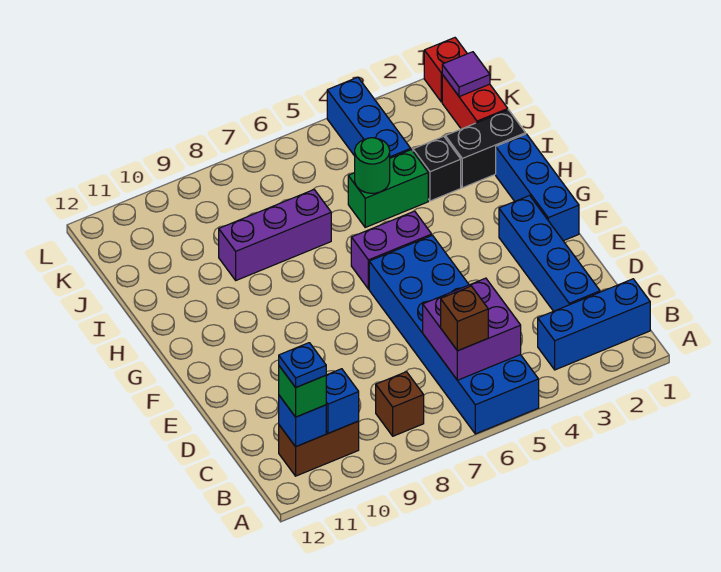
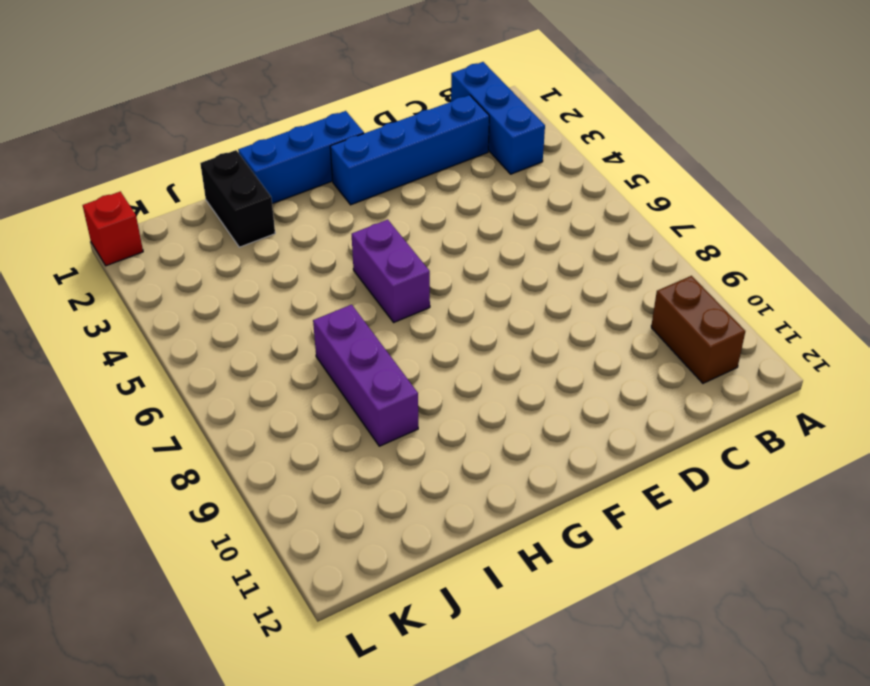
none -> blue brick A5:F6 level 1
none -> brown brick B8 level 1
none -> black brick I3 level 1

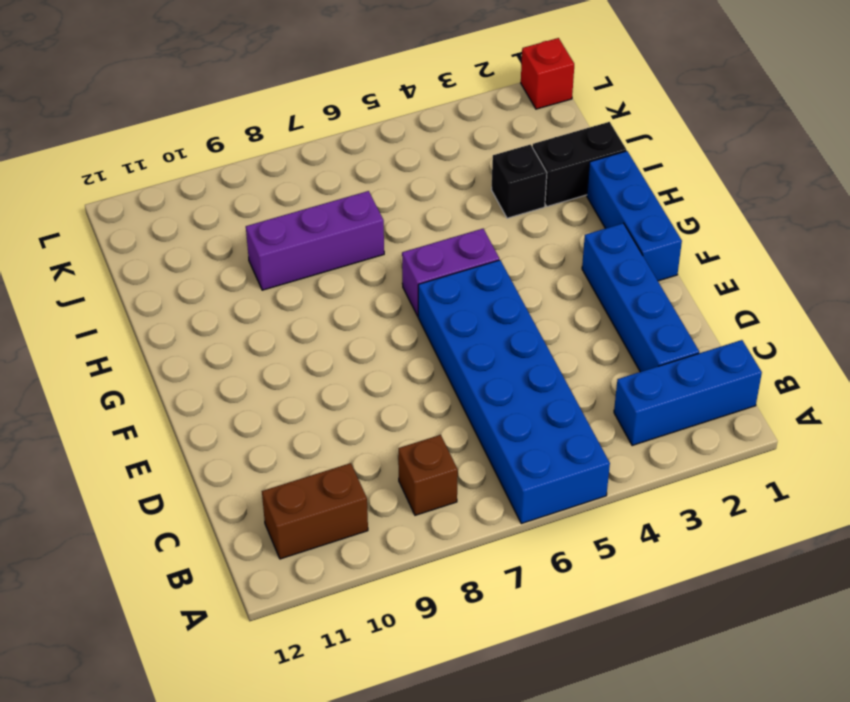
none -> green brick I4:I5 level 1
none -> red brick J1:K1 level 1
none -> blue brick J4:L4 level 1

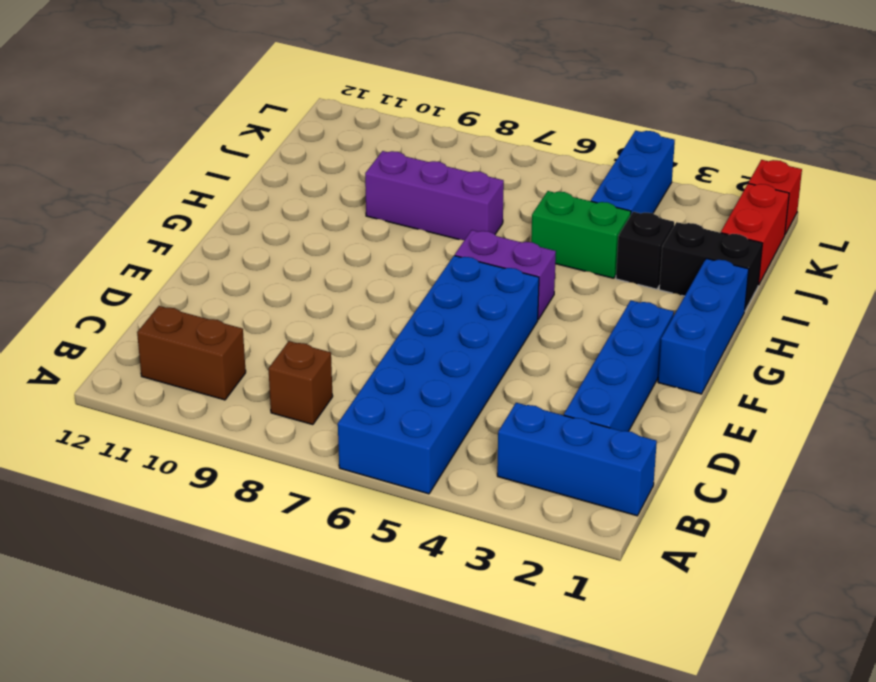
none -> purple brick B5:C6 level 2
none -> blue brick B10 level 2
none -> blue brick B11 level 2

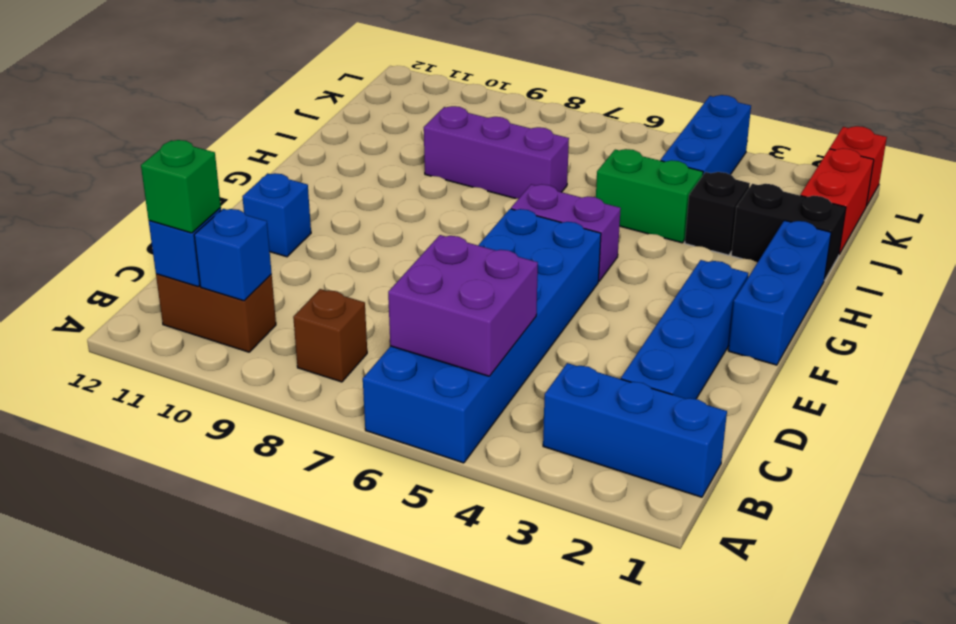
blue brick E11 level 1 -> none
none -> green round brick I5 level 2
none -> purple tile K1 level 2
none -> brown brick B6 level 3

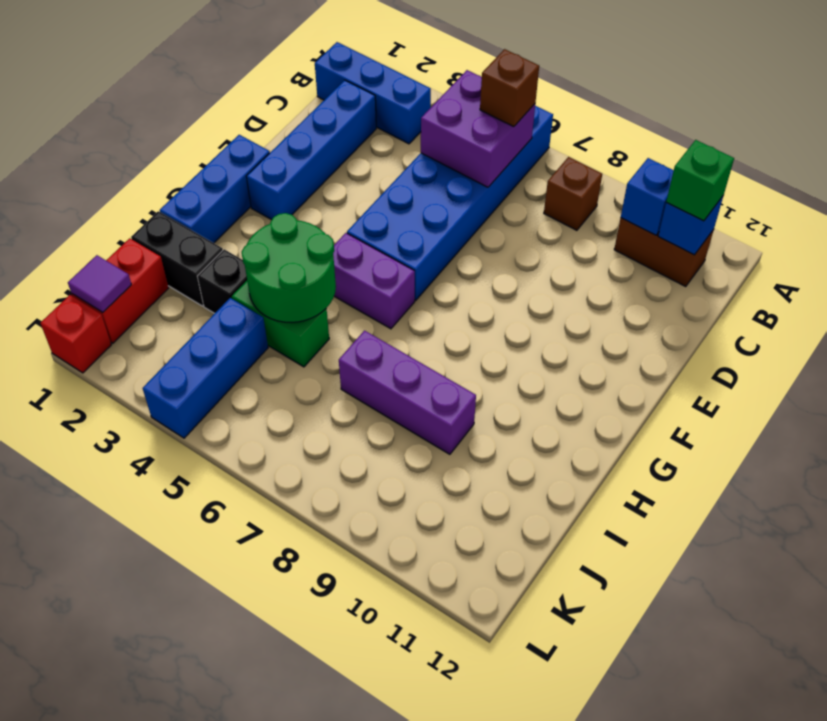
green round brick H4:I5 level 2 -> green round brick I5 level 2
none -> blue plate B11 level 4

